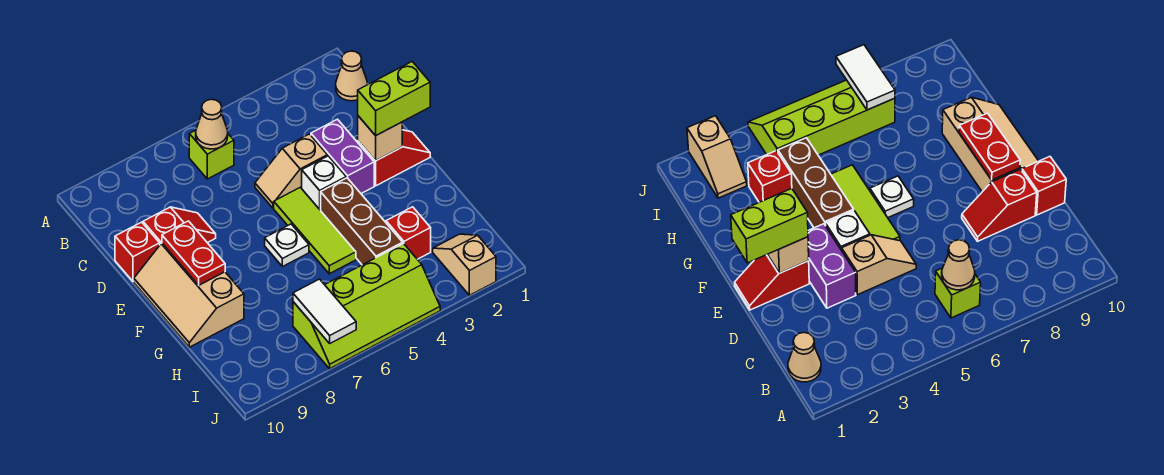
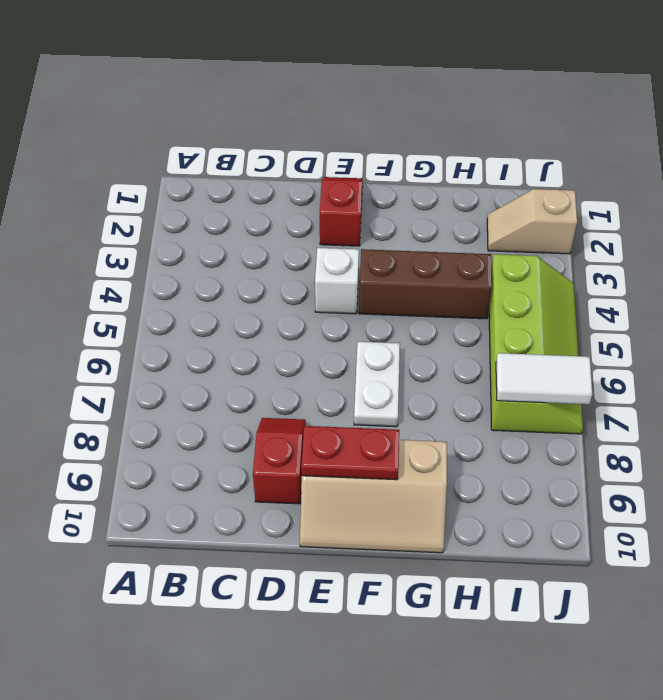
white plate F6:F7 level 1 -> white plate F6 level 1
none -> tan cone B1 level 1
none -> lime brick B6 level 1
none -> purple brick D3:E3 level 1

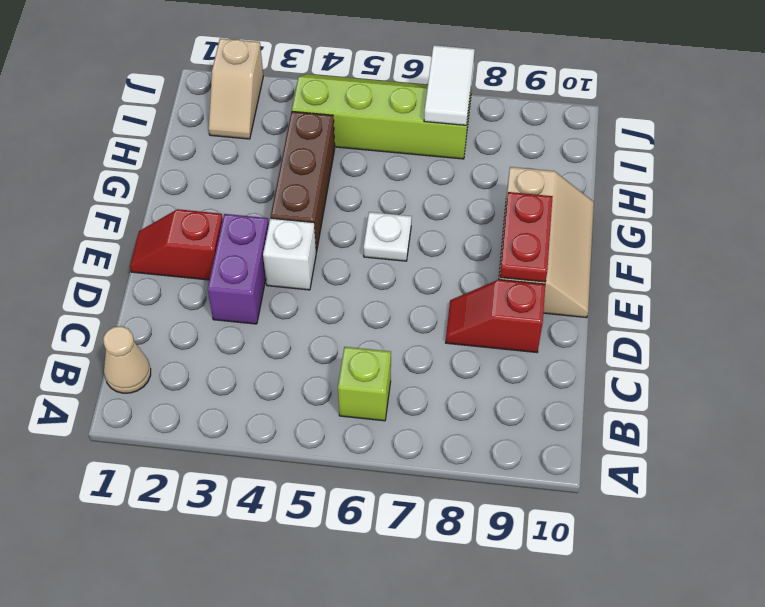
none -> tan slope D4:D5 level 1 top 4
none -> red brick D10 level 1
none -> lime tile E5:G5 level 1

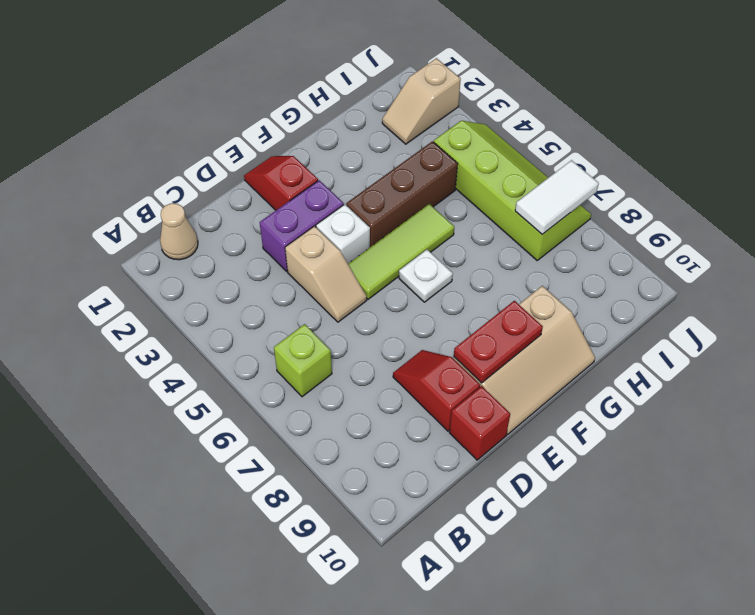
none -> red brick H3 level 1
none -> tan cone B6 level 2
none -> tan brick E2 level 2

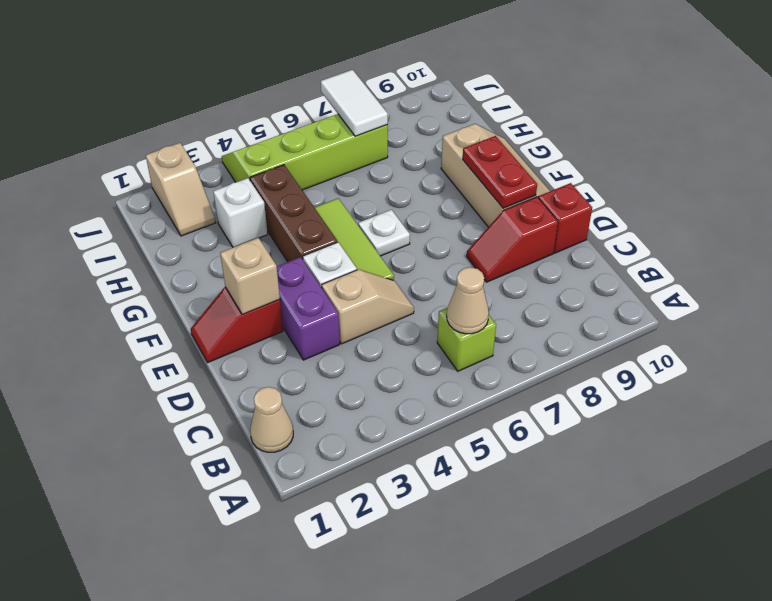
white brick H3 level 1 -> red brick H3 level 1
none -> lime brick E1:E2 level 3

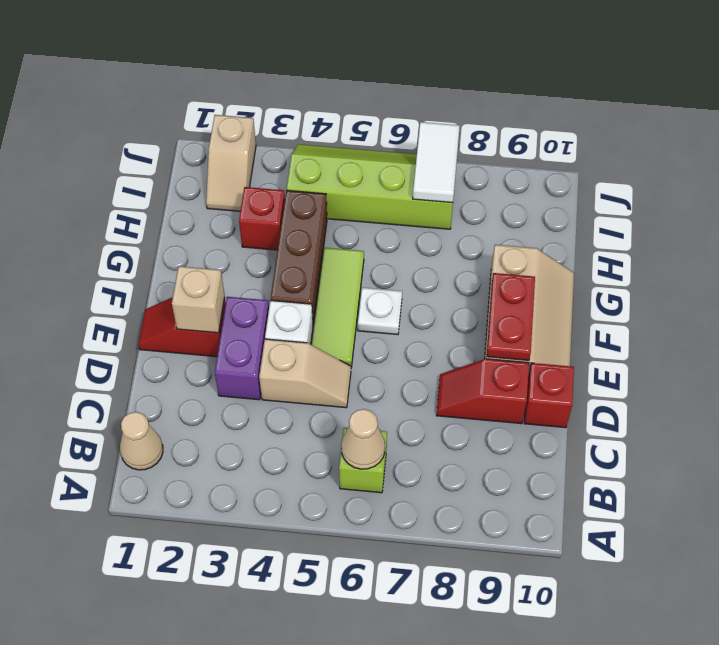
none -> lime brick E1:E2 level 3

